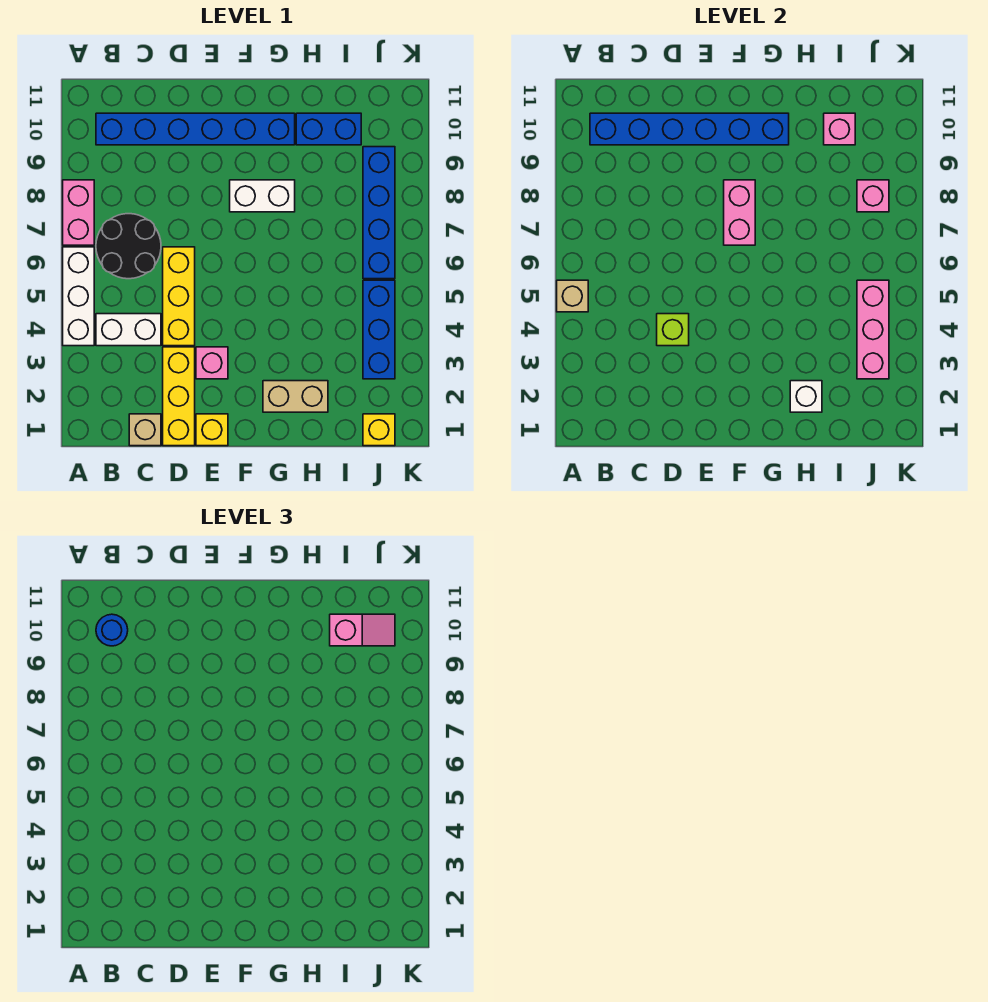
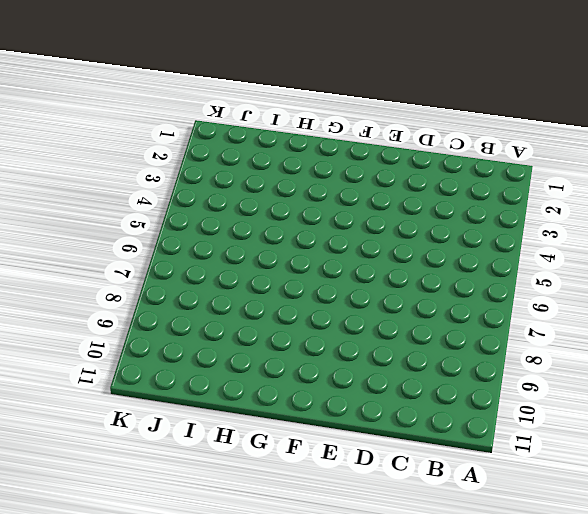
none -> white brick A4:A6 level 1
none -> pink brick A7:A8 level 1
none -> white brick B4:C4 level 1

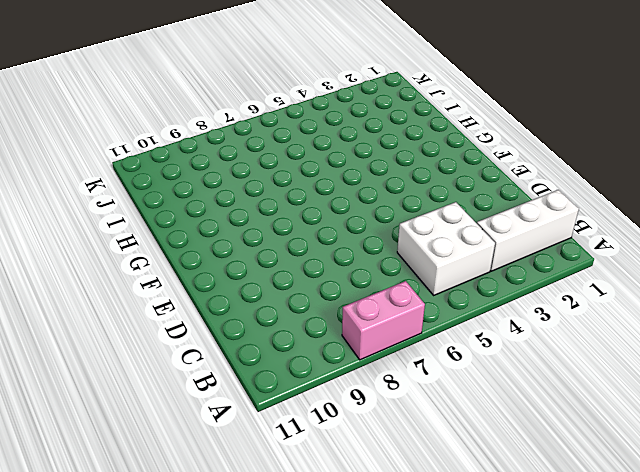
white brick B1:B3 level 1 -> white brick A4:A6 level 1
white brick B4:C5 level 1 -> white brick B4:C4 level 1
none -> black round brick B6:C7 level 1
none -> blue brick B10:G10 level 1
none -> tan brick C1 level 1

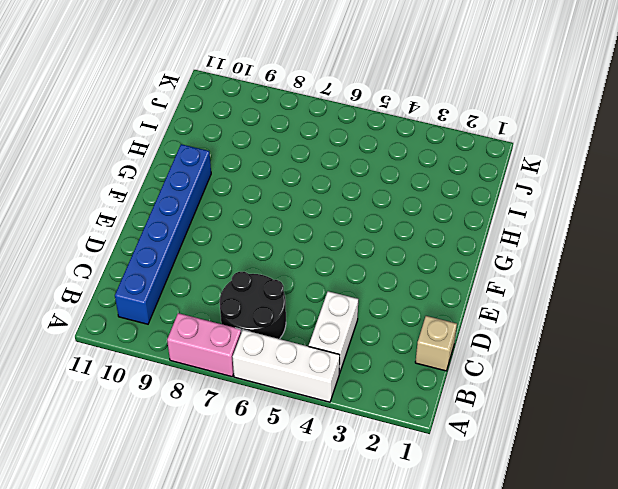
none -> yellow brick D1:D3 level 1
none -> yellow brick D4:D6 level 1
none -> yellow brick E1 level 1

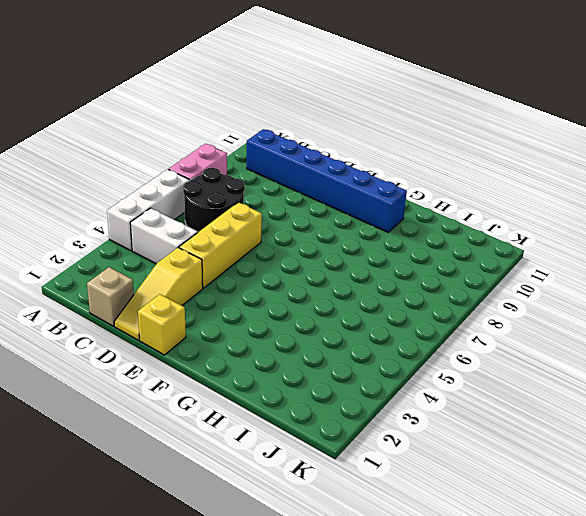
yellow slope D1:D3 level 1 top 3 -> yellow brick D1:D3 level 1
none -> pink brick E3 level 1
none -> white brick F8:G8 level 1
none -> tan brick G2:H2 level 1

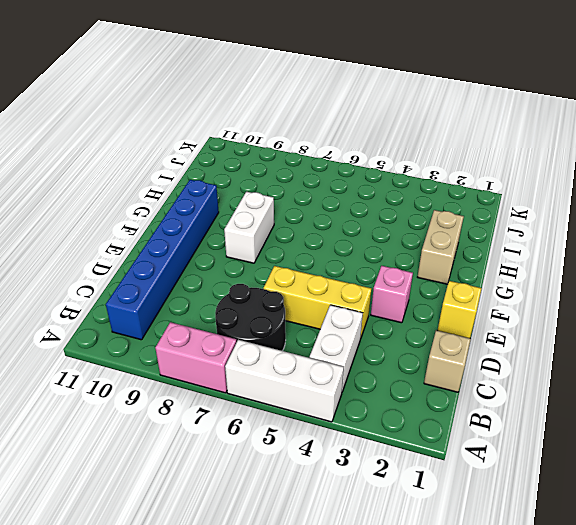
none -> yellow brick D1:D3 level 1
none -> blue brick H10:I10 level 1
none -> yellow brick J1 level 1

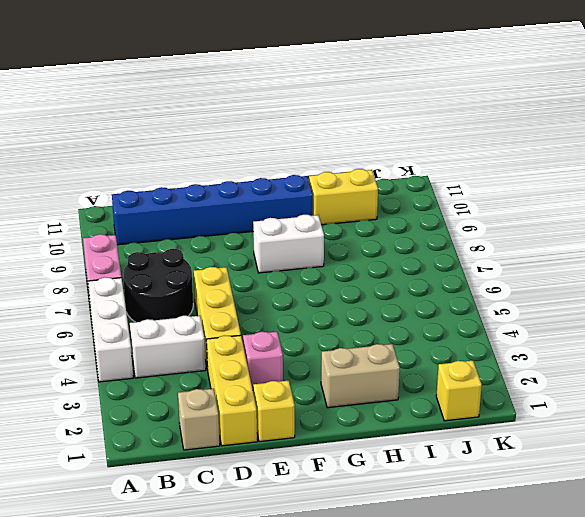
yellow brick H10:I10 level 1 -> blue brick H10:I10 level 1
none -> blue brick J3:J5 level 1
none -> blue brick J6:J9 level 1
none -> tan brick A5 level 2

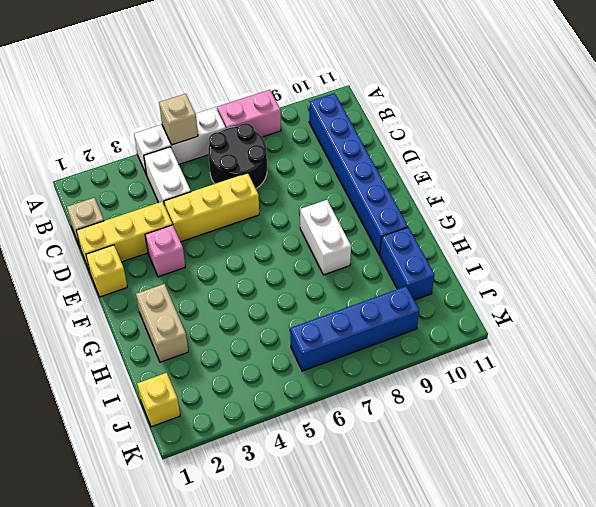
none -> blue brick J3:J5 level 1
none -> blue brick B10:G10 level 2
none -> lime brick D4 level 2

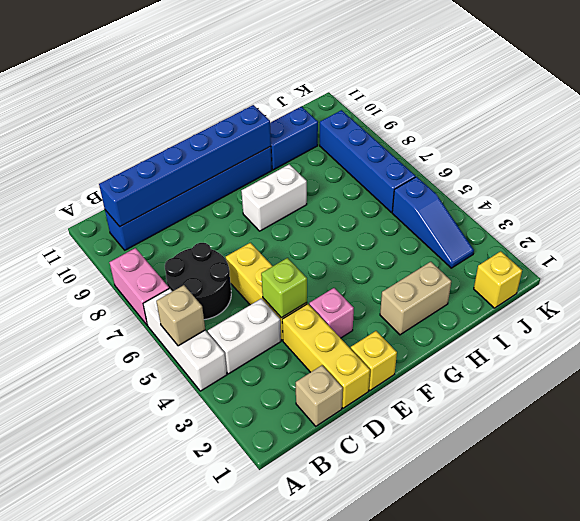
blue slope J3:J5 level 1 top 5 -> blue brick J3:J5 level 1
none -> pink brick F7:F8 level 2
none -> white brick H2 level 2
none -> pink brick I10 level 2

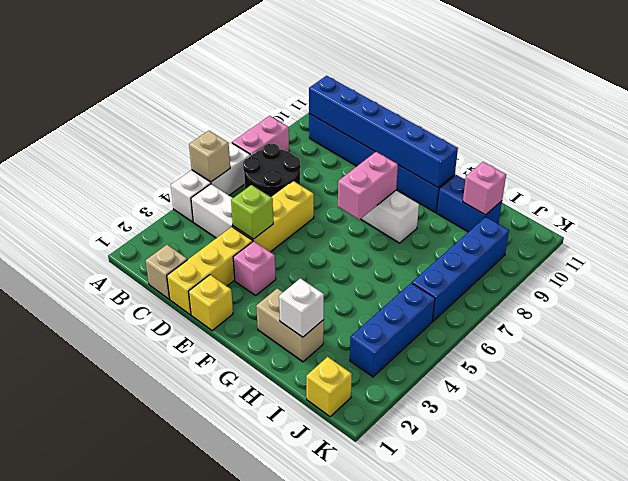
none -> pink brick J3:J5 level 2
none -> pink brick J8 level 2
none -> blue round brick B10 level 3

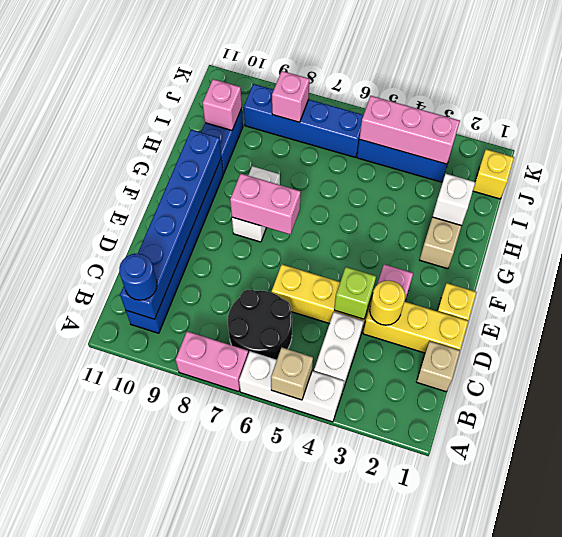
yellow round brick D3 level 2 -> none
none -> pink slope I10:J10 level 3 top I

